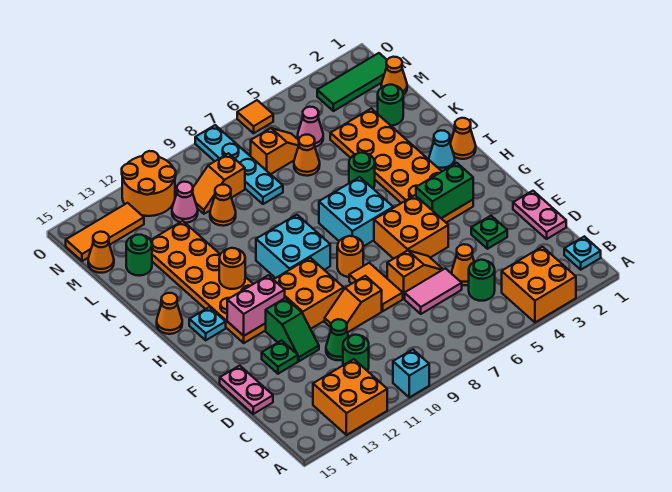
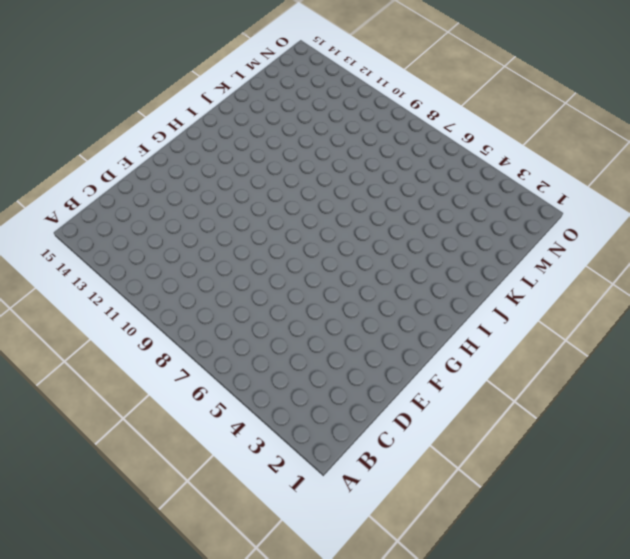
none -> orange brick A3:B4 level 1
none -> cyan brick A10 level 1
none -> orange brick A12:B13 level 1
none -> cyan plate B1 level 1

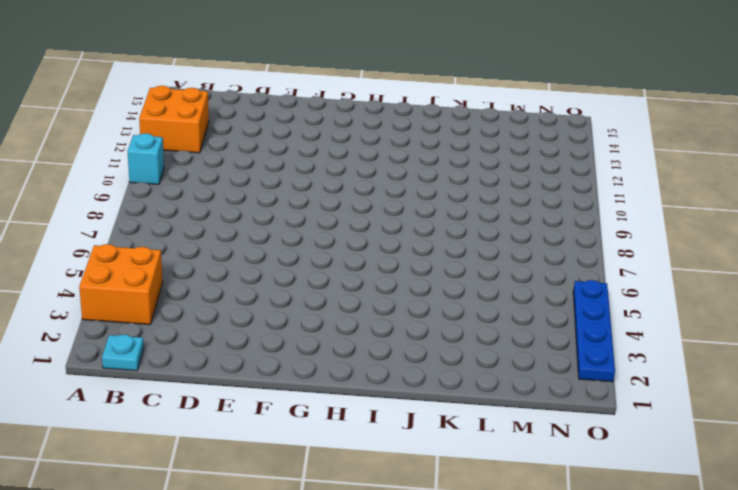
blue plate O2:O5 level 1 -> none
none -> green round brick C5 level 1
none -> green round brick C11 level 1
none -> pink plate D1:E1 level 1
none -> orange cone D5 level 1

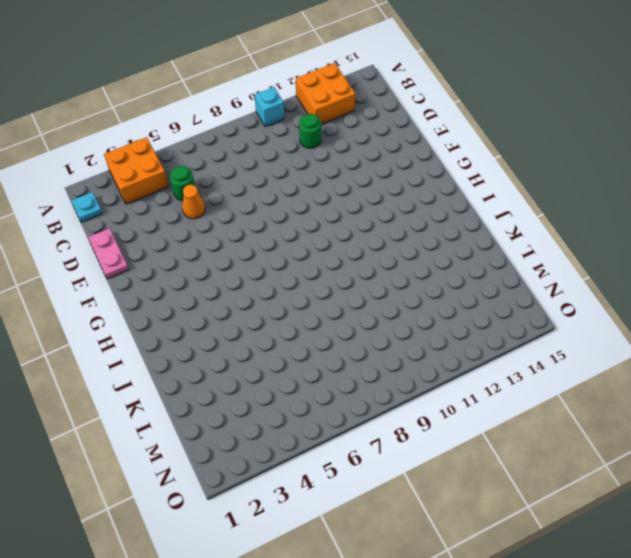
none -> pink tile D6:D7 level 1
none -> green cone D11 level 1
none -> pink plate D15:E15 level 1
none -> green plate E3 level 1

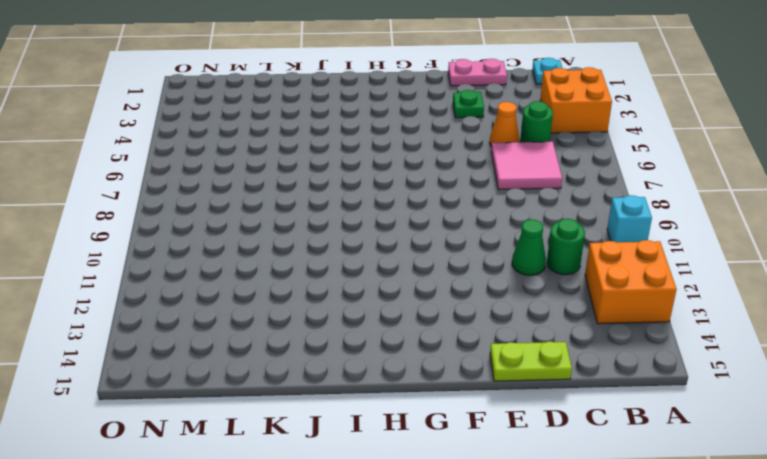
pink tile C6:D7 level 1 -> pink tile D6:D7 level 1
lime plate D15:E15 level 1 -> pink plate D15:E15 level 1
none -> orange slope E6:E7 level 1 top 7
none -> orange tile E8:F8 level 1
none -> orange slope E9:E10 level 1 top 9
none -> green slope E12:F12 level 1 top F

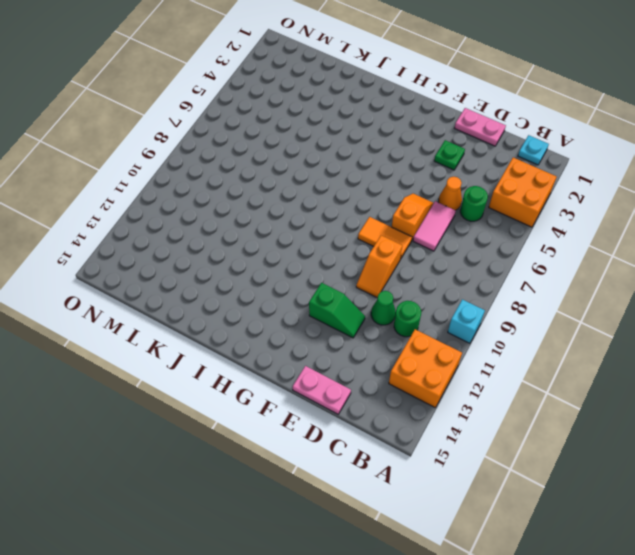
none -> green plate E13 level 1
none -> orange brick F5:G6 level 1
none -> orange brick F10:G11 level 1
none -> orange plate G3:L4 level 1

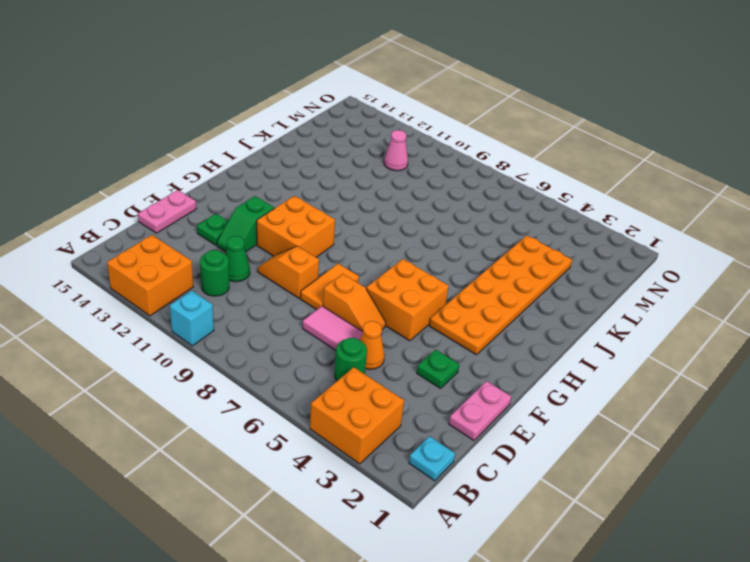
none -> orange round brick G8 level 1
none -> orange plate G12:L13 level 1
none -> cyan brick H6:I7 level 1
none -> cyan brick H9:I10 level 1

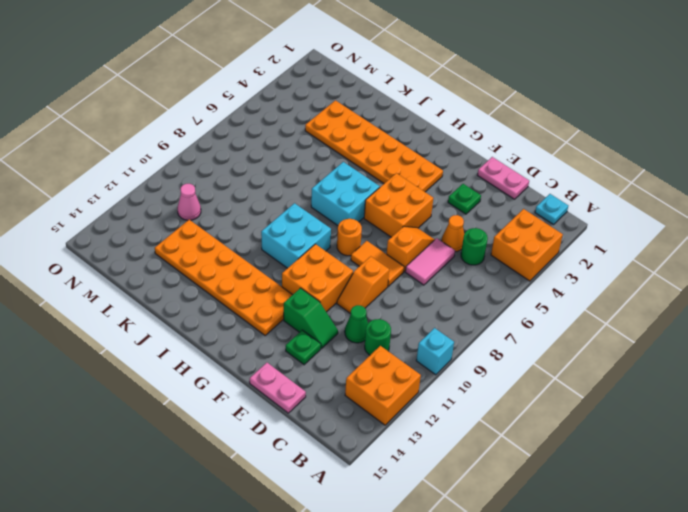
none -> cyan plate H14 level 1
none -> orange cone I1 level 1
none -> cyan cone I2 level 1
none -> orange cone I15 level 1

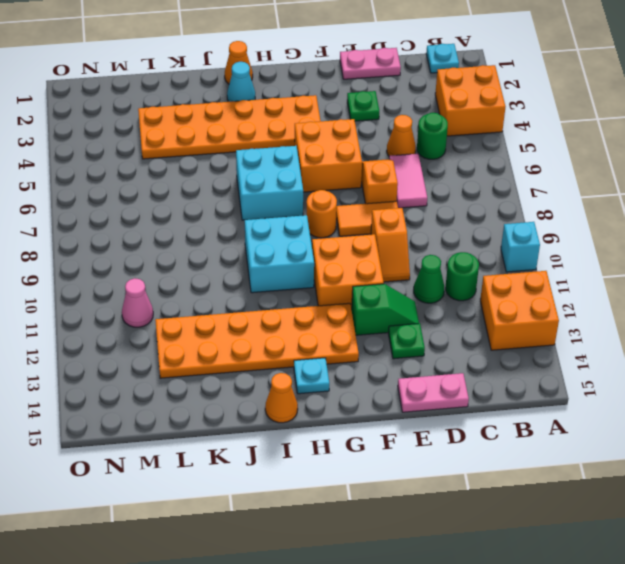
none -> green round brick J5 level 1
none -> green round brick L2 level 1
none -> orange cone L6 level 1
none -> cyan plate L8:O8 level 1

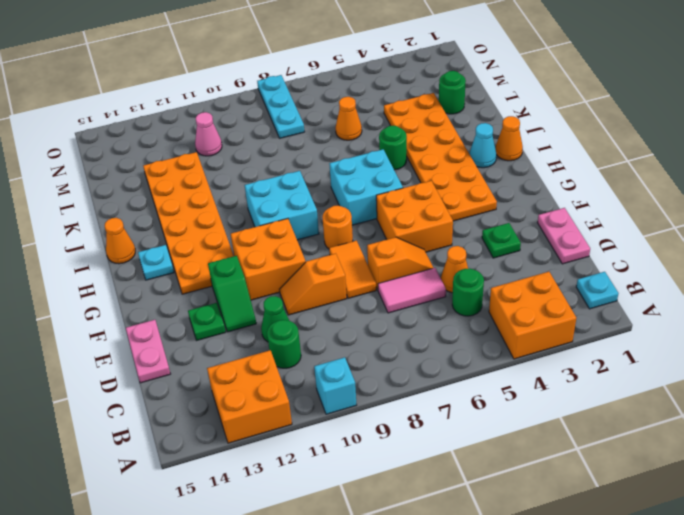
cyan plate M8:O8 level 1 -> cyan plate L8:O8 level 1
none -> orange cone L10 level 1
none -> green round brick L14 level 1
none -> orange cone M1 level 1
none -> pink cone M5 level 1

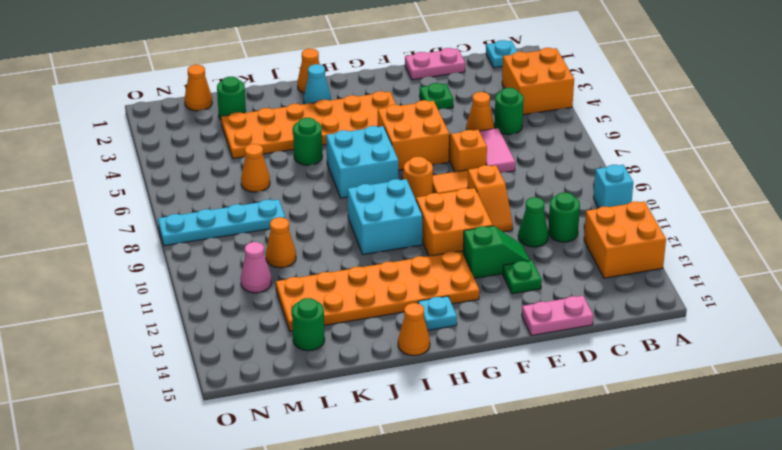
none -> pink cone M5 level 1
none -> orange slope M6:M7 level 1 top 7
none -> orange slope M9:M10 level 1 top 9
none -> orange cone M15 level 1

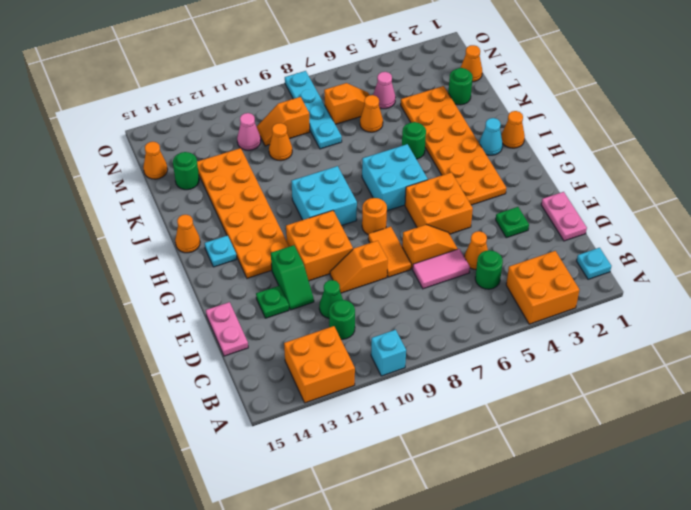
none -> green tile N1:N3 level 1
none -> orange round brick N11:O12 level 1
none -> orange tile N13:N15 level 1
none -> orange tile O6 level 1

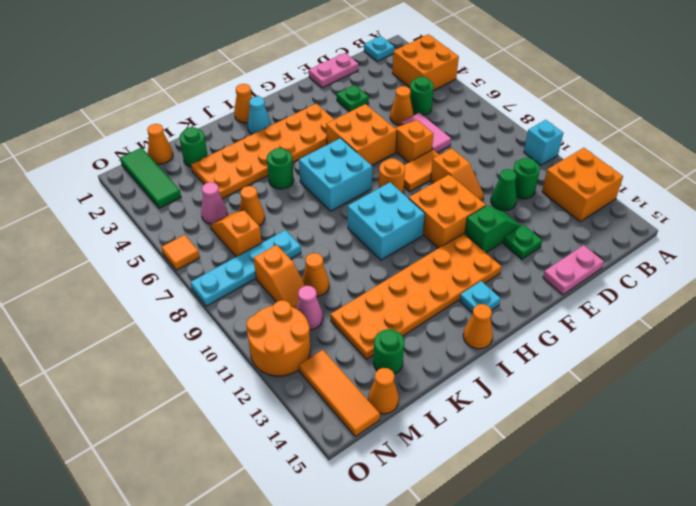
none -> green brick G3:G4 level 2
none -> pink brick G12:G13 level 2
none -> orange round brick I12 level 2

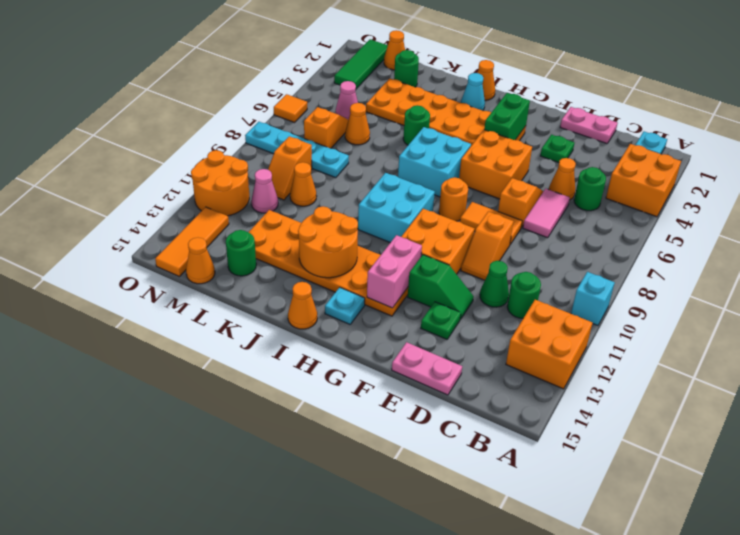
orange round brick I12:J13 level 2 -> orange round brick I12 level 2

